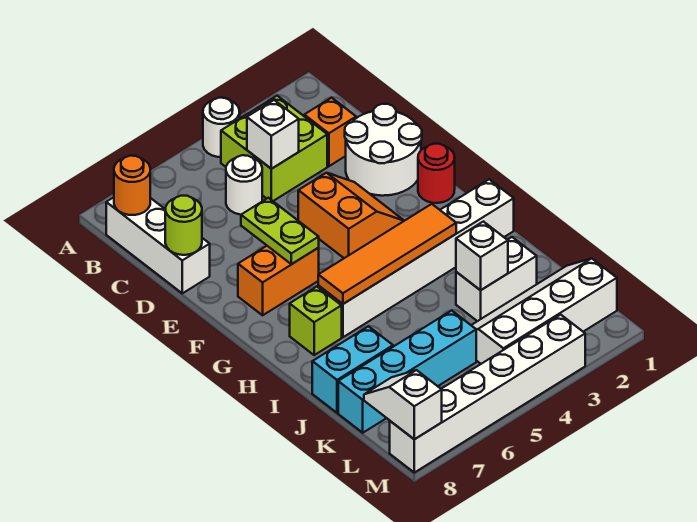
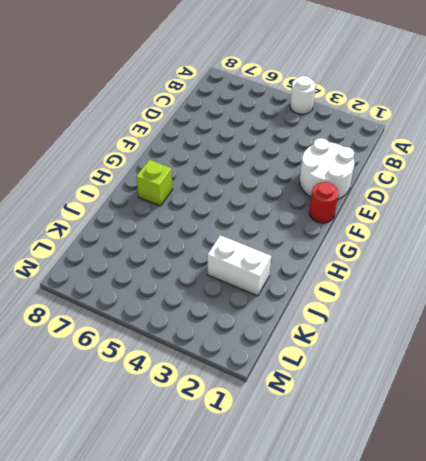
none -> lime brick B3:C4 level 1
none -> white brick B8:D8 level 1
none -> orange brick C2 level 1

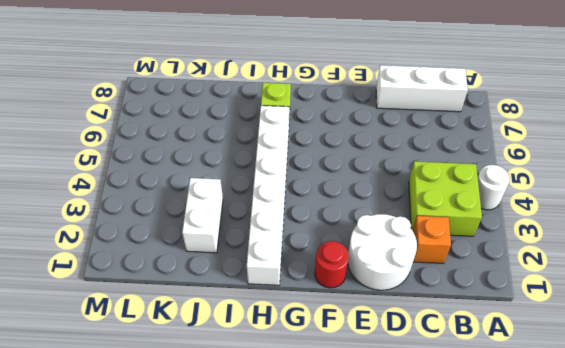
none -> white round brick C5 level 1
none -> orange slope E3:F4 level 1 top 4
none -> orange brick F6:F7 level 1

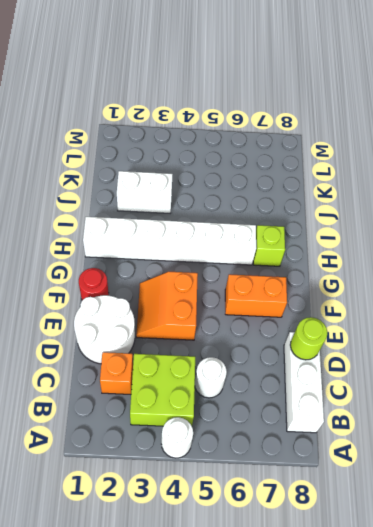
none -> cyan brick J7:J8 level 1
none -> white slope K1:L4 level 1 top L
none -> cyan brick K5:K8 level 1

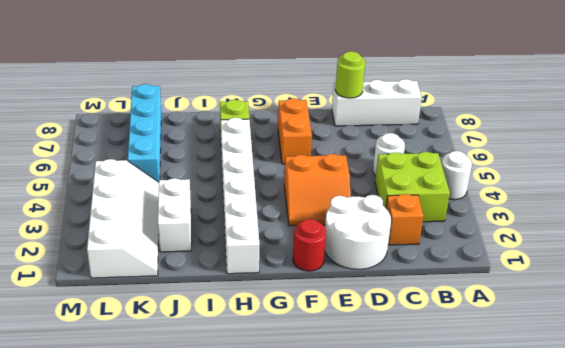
none -> cyan brick J7:J8 level 1
none -> white brick M3:M8 level 1
none -> orange round brick B8 level 2

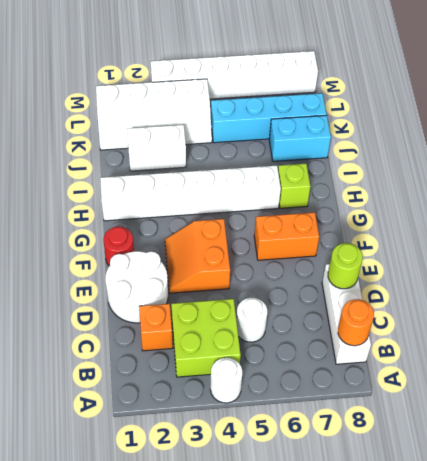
none -> white brick C4 level 2
none -> lime plate E6:F6 level 2
none -> orange tile H3:H6 level 2

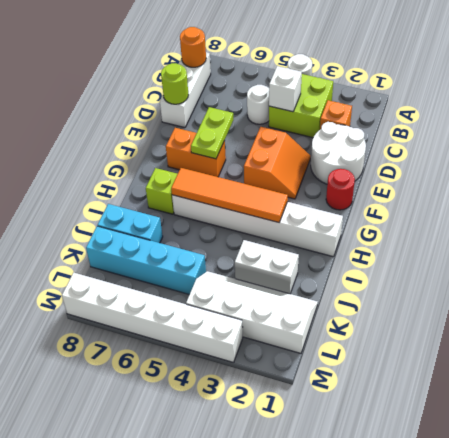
none -> white brick J3 level 2
none -> white slope L8:M8 level 2 top M

